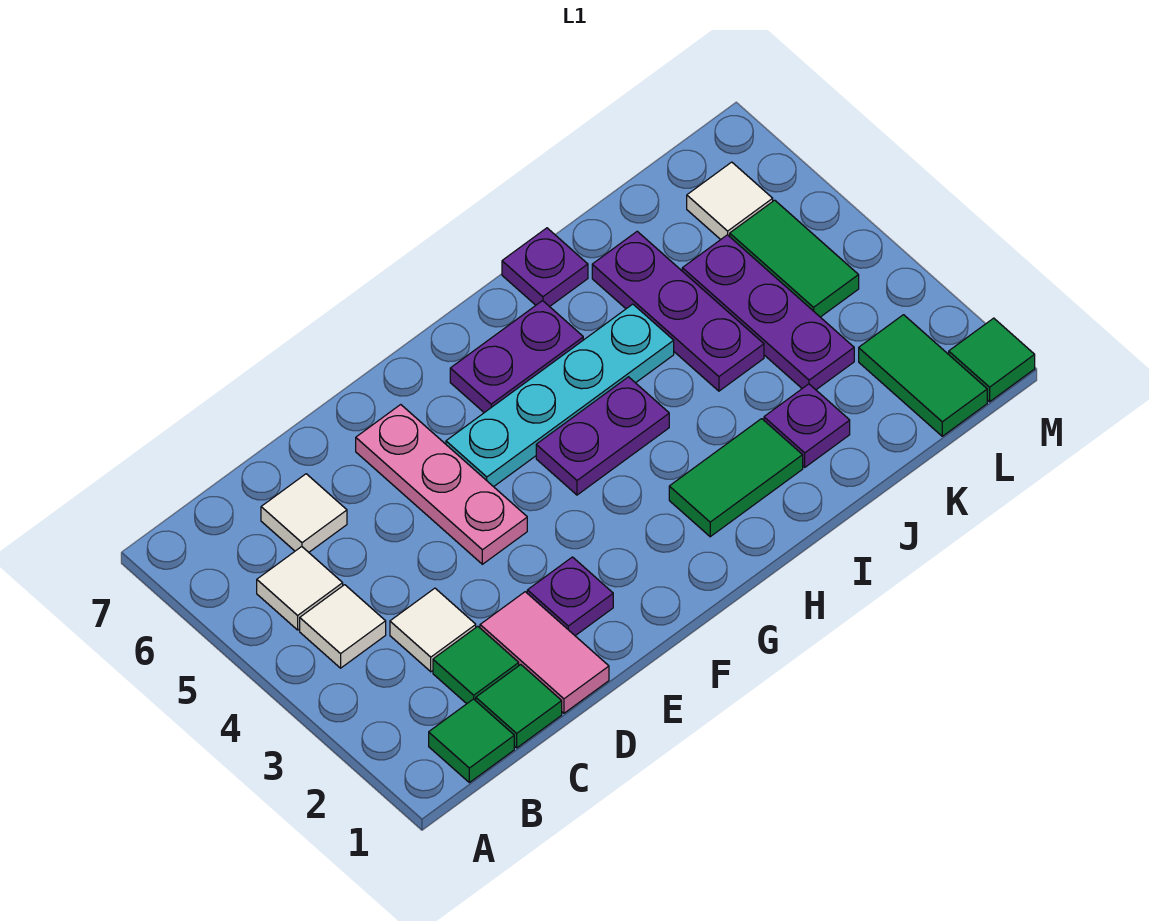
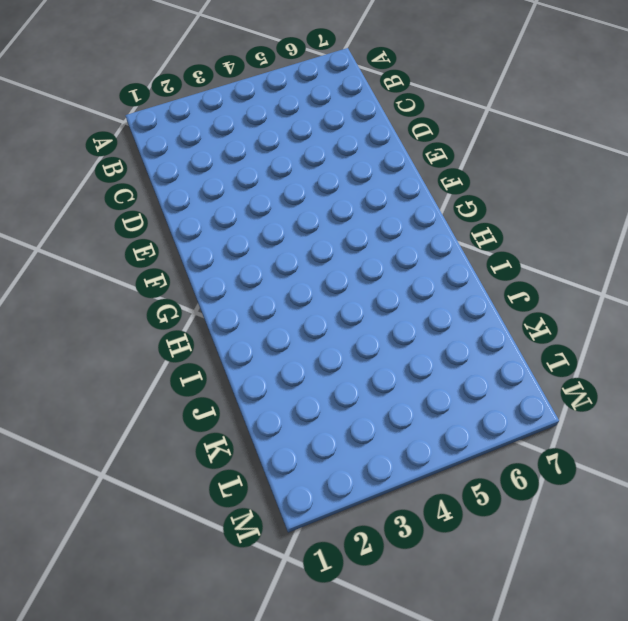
none -> green tile B1 level 1
none -> white tile B4 level 1
none -> white tile B5 level 1

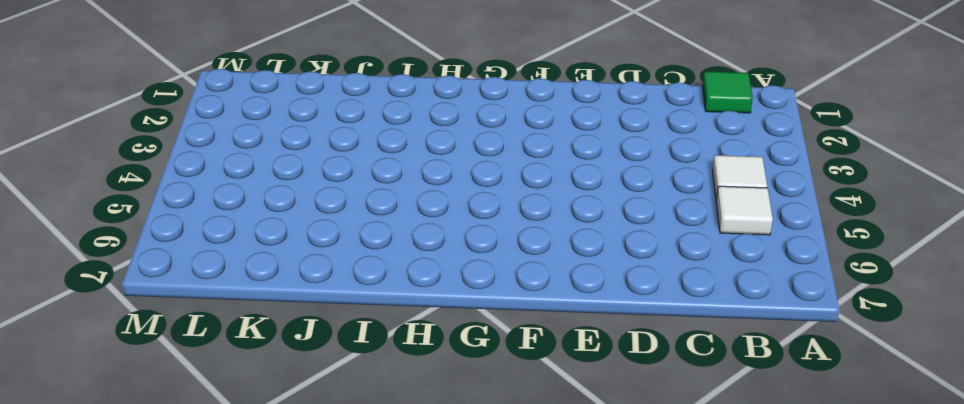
none -> green tile C1 level 1
none -> green tile C2 level 1
none -> white tile C3 level 1

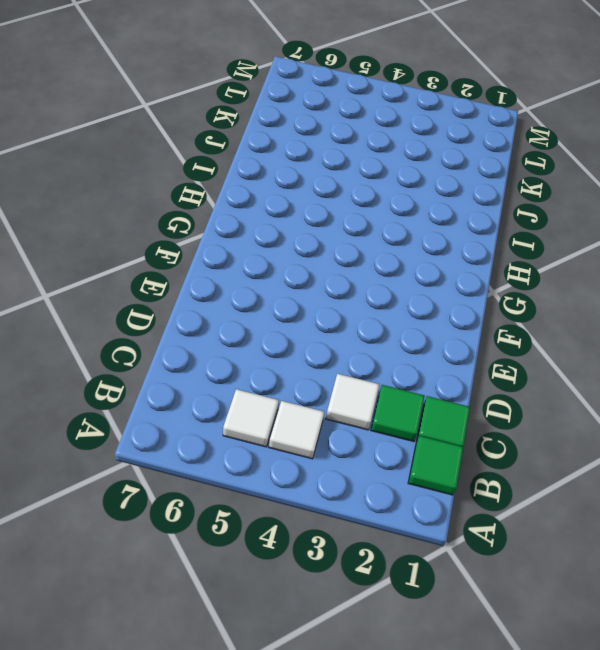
none -> white tile C6 level 1
none -> pink tile D1:D2 level 1
none -> purple plate E2 level 1

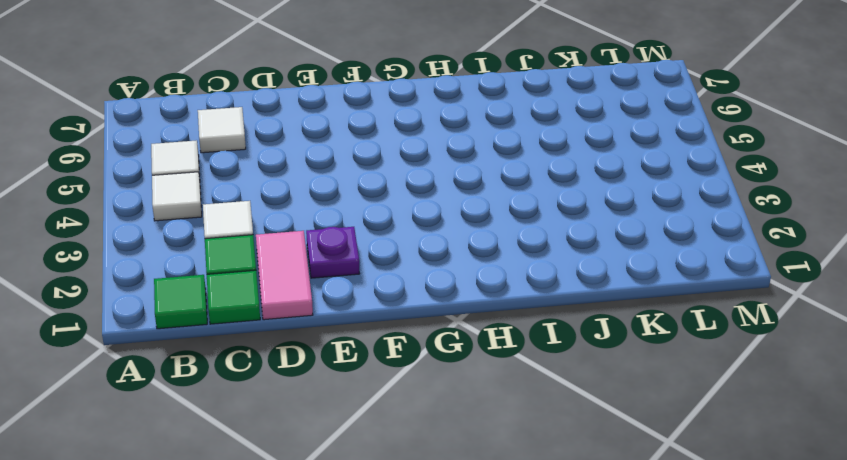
none -> pink plate E4:E6 level 1
none -> cyan plate F5:I5 level 1
none -> purple plate G4:H4 level 1

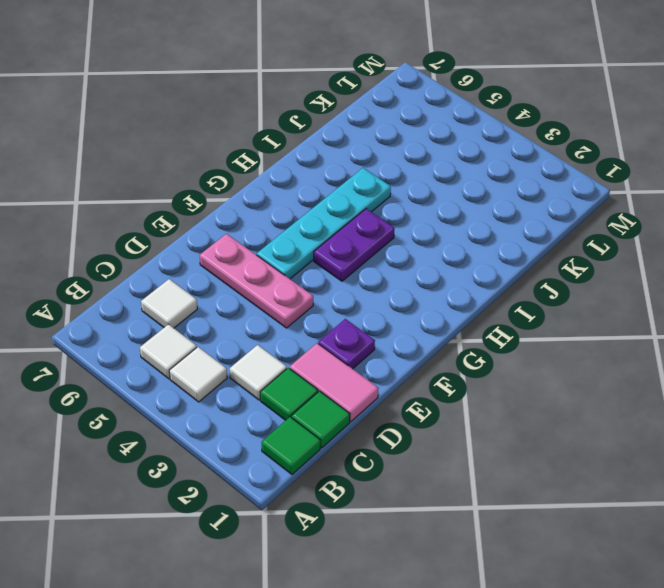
none -> purple plate G6:H6 level 1
none -> green tile H2:I2 level 1
none -> purple plate I7 level 1

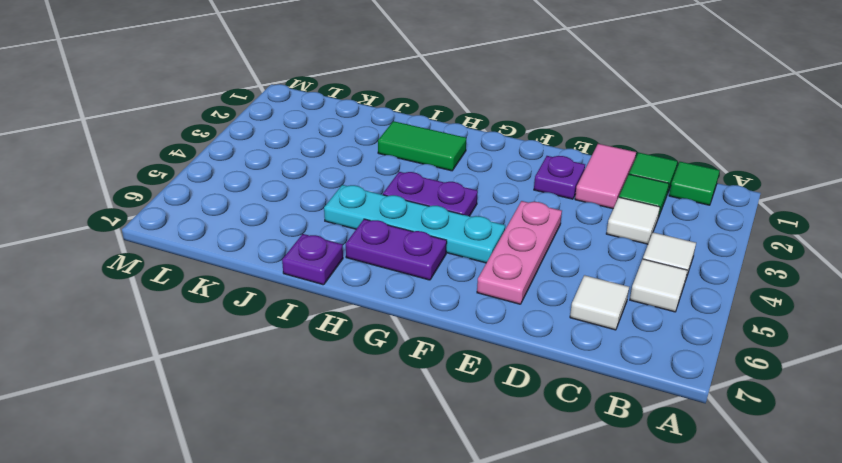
none -> purple plate J2 level 1
none -> purple plate J4:J6 level 1
none -> purple plate K3:K5 level 1

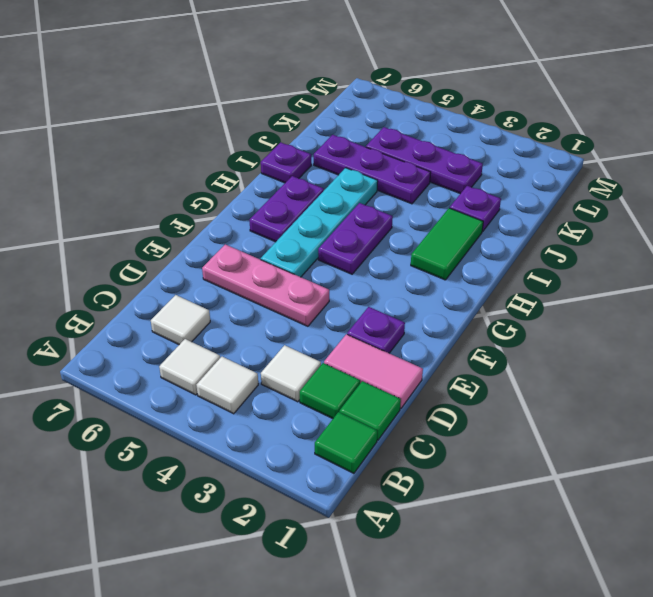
none -> green tile L1:L2 level 1
none -> green tile L4:L5 level 1
none -> white tile L6 level 1

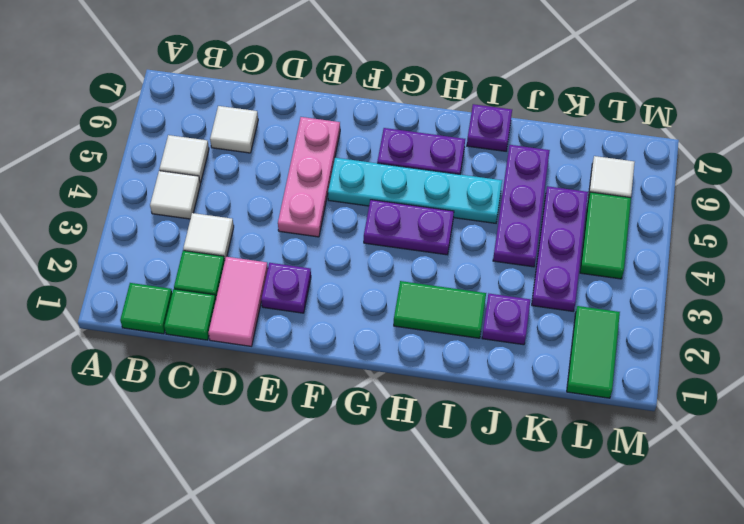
none -> green tile M1 level 1

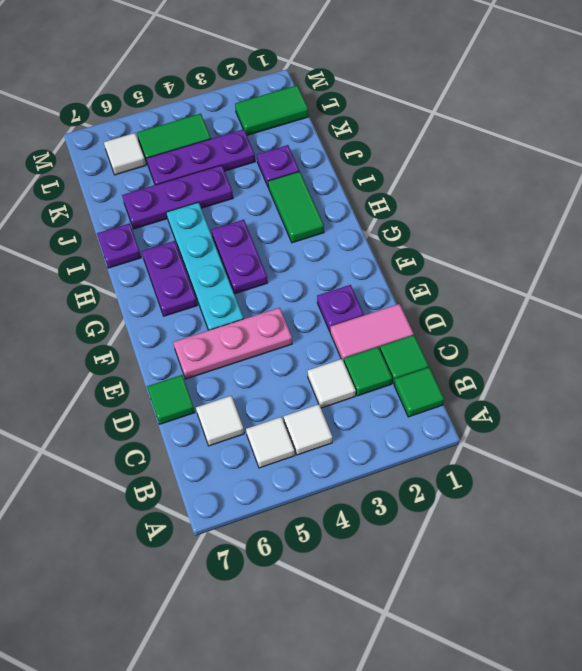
green tile D7 level 1 -> green tile M1 level 1

